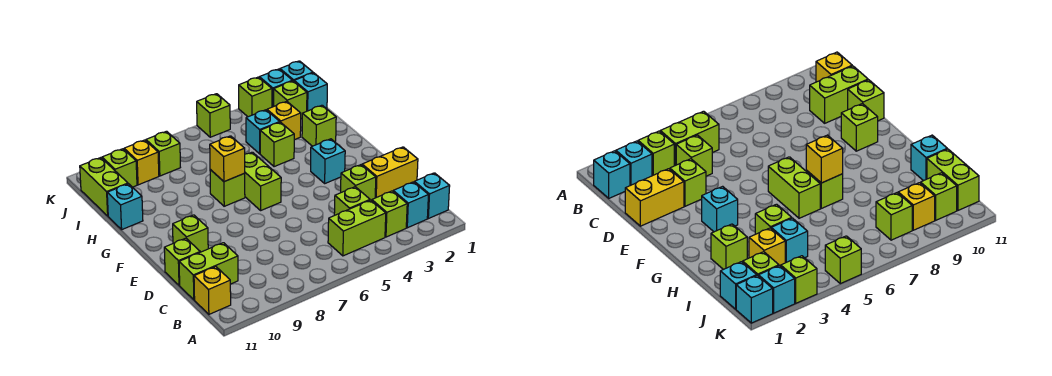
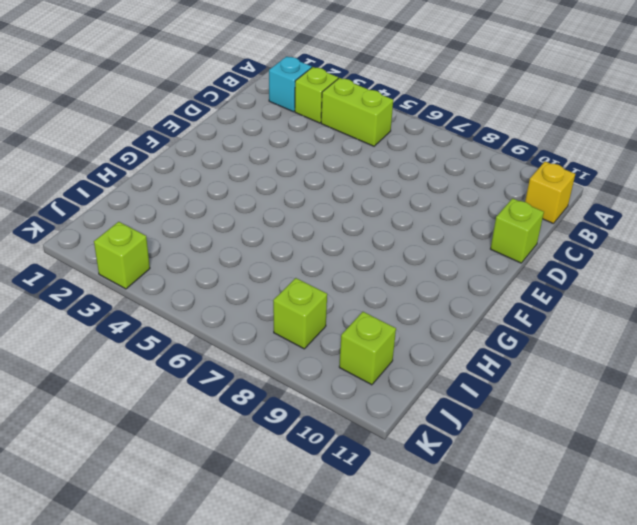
none -> cyan brick B1 level 1
none -> lime brick C4 level 1
none -> lime brick C10:C11 level 1
none -> yellow brick D1:D2 level 1

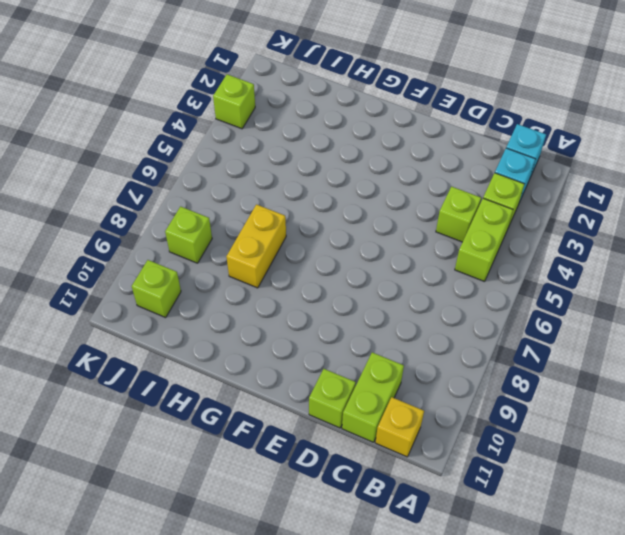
yellow brick H7:H8 level 1 -> yellow brick D1:D2 level 1
none -> lime brick D3 level 1
none -> lime brick E10 level 1
none -> cyan brick F3 level 1
none -> lime brick F6:G6 level 1

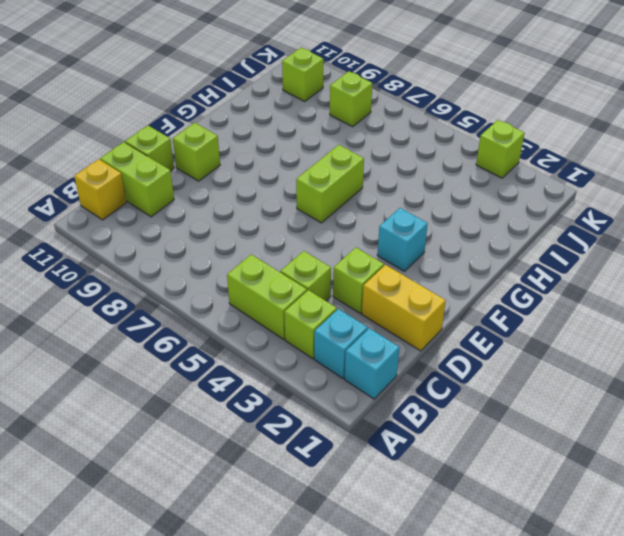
none -> lime brick G7 level 1
none -> lime brick H2 level 1
none -> lime brick H4 level 1
none -> cyan brick H11 level 1

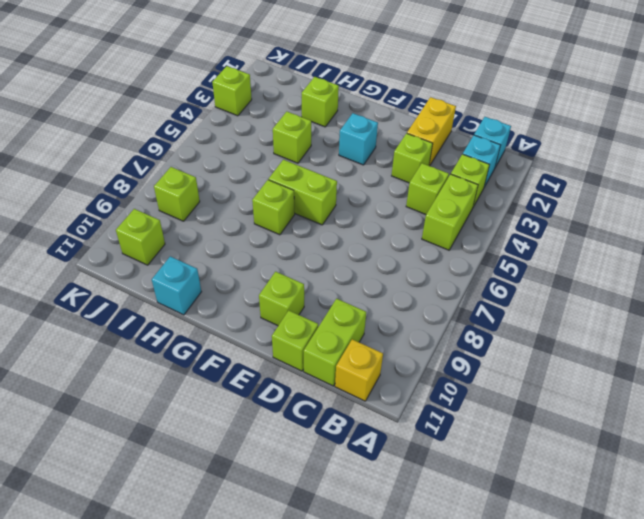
none -> yellow brick I3 level 1
none -> cyan brick I4 level 1
none -> lime brick I11:J11 level 1
none -> cyan brick J1 level 1

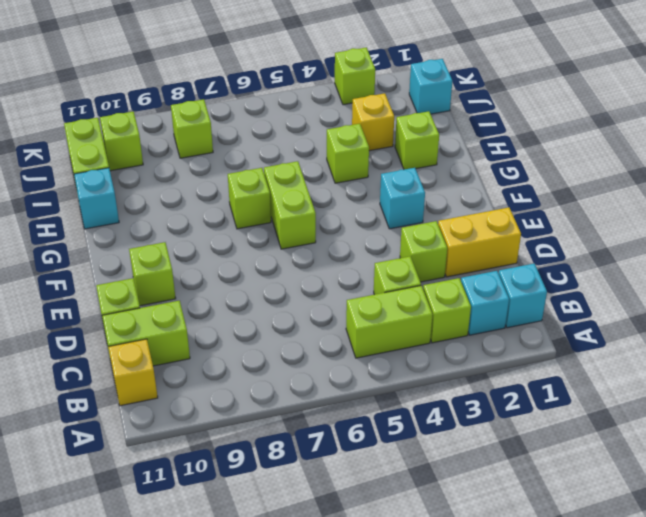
none -> cyan brick I4 level 1
none -> lime brick J2 level 1
none -> yellow brick J9 level 1
none -> cyan brick K1 level 1

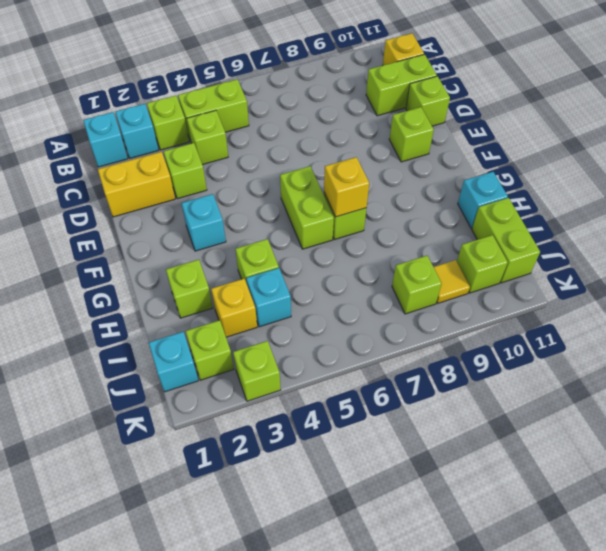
yellow tile J9 level 1 -> yellow brick J9 level 1
none -> cyan brick K1 level 1
none -> cyan brick K2 level 1
none -> lime brick K5 level 1

